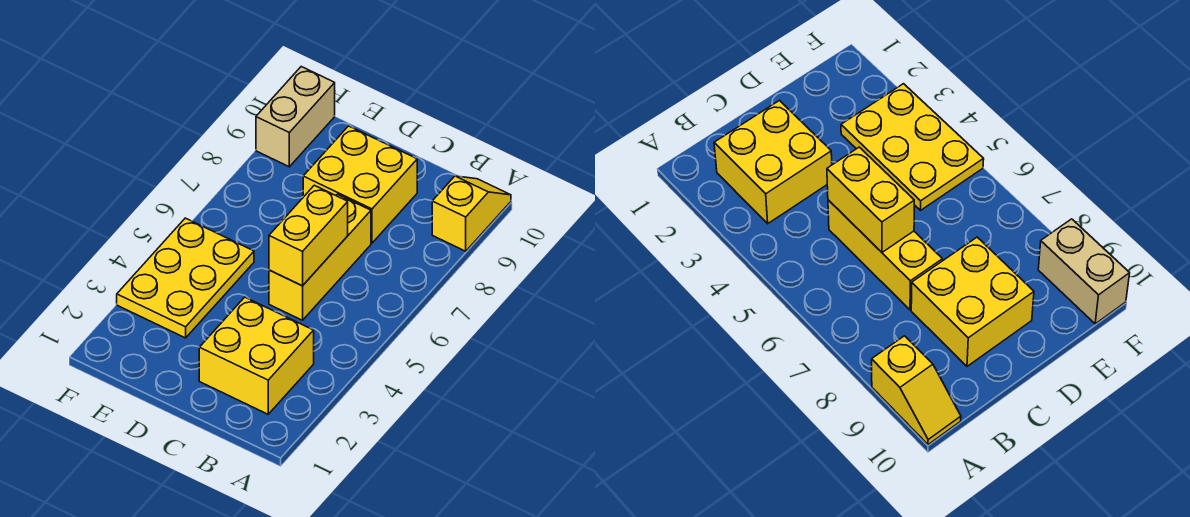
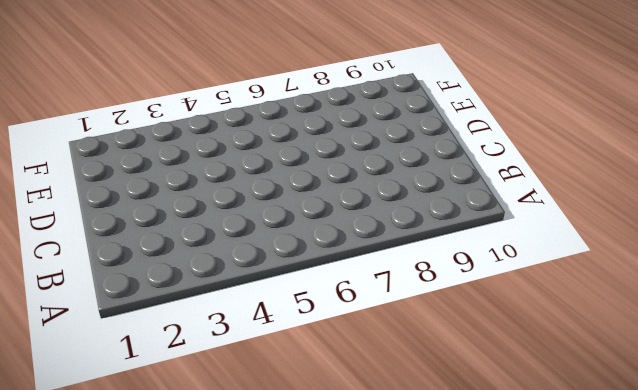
none -> yellow slope A9:A10 level 1 top 9
none -> yellow brick B2:C3 level 1

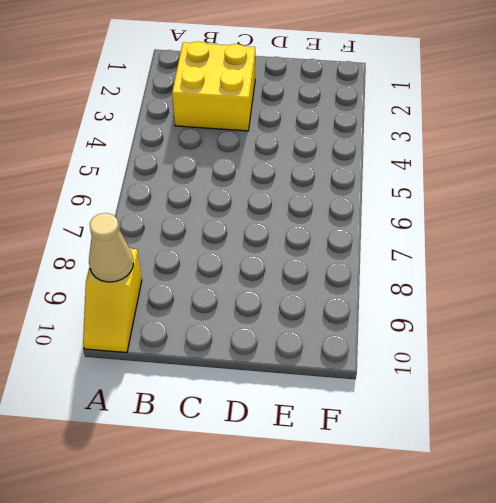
tan cone A9 level 2 -> none
none -> yellow brick C5:C7 level 1
none -> yellow brick C8:D9 level 1

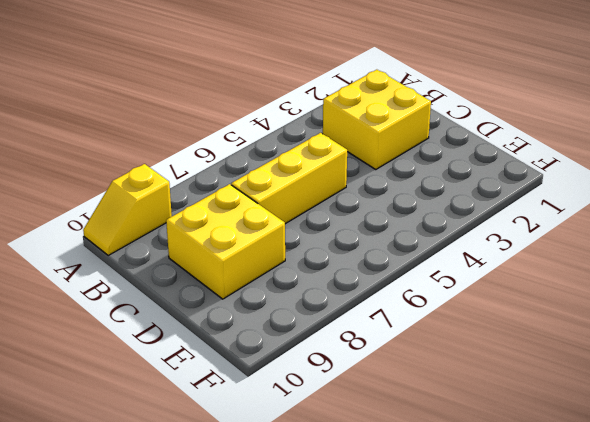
none -> yellow plate E3:F5 level 1
none -> tan brick F9:F10 level 1

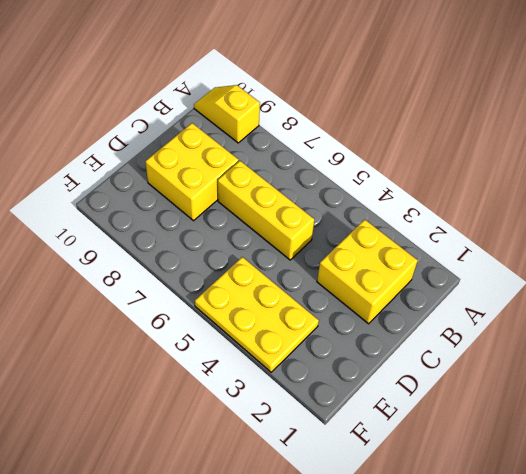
none -> tan brick F9:F10 level 1
none -> yellow brick C5:C6 level 2

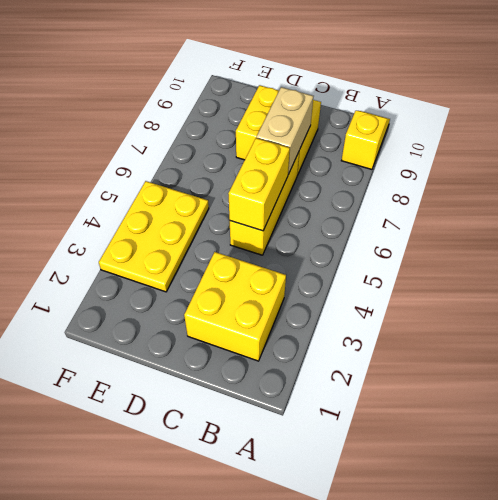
tan brick C7:C8 level 2 -> tan brick F9:F10 level 1

